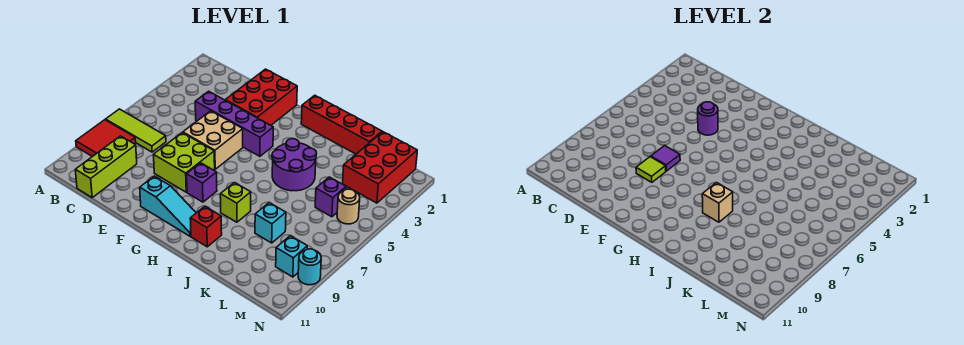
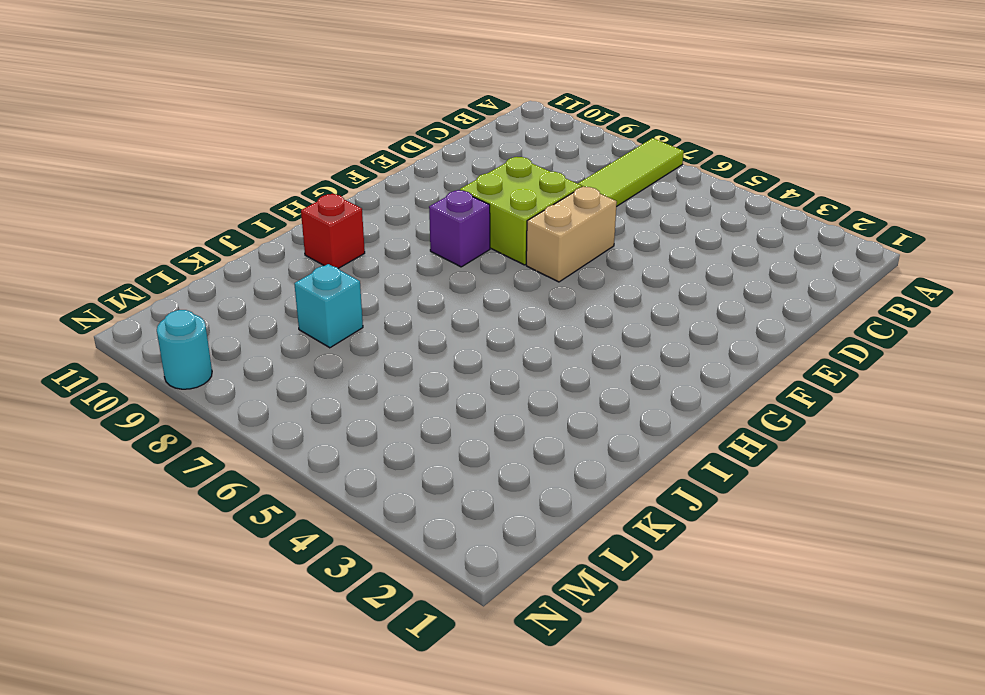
tan brick E6:F6 level 1 -> tan brick E5:F6 level 1
none -> red tile A8:B9 level 1
none -> lime brick C9:C11 level 1
none -> purple brick D4:G4 level 1

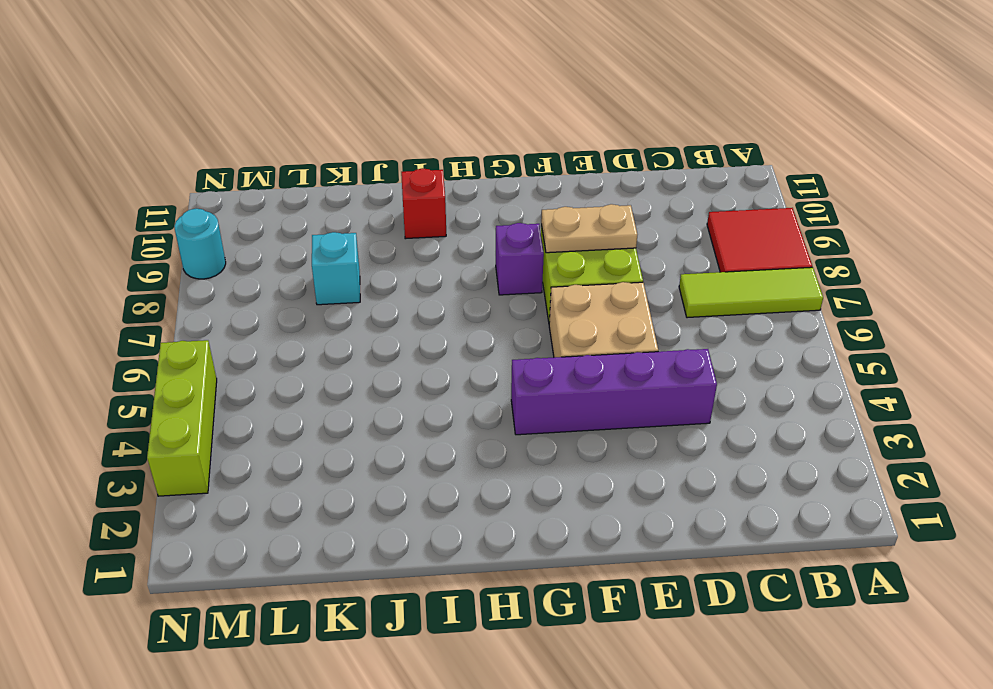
tan plate E8:F8 level 2 -> lime tile E8 level 2
lime brick N3:N5 level 1 -> lime brick C9:C11 level 1
none -> red brick E1:F3 level 1
none -> cyan slope F10:H10 level 1 top F
none -> red brick H1:K1 level 1

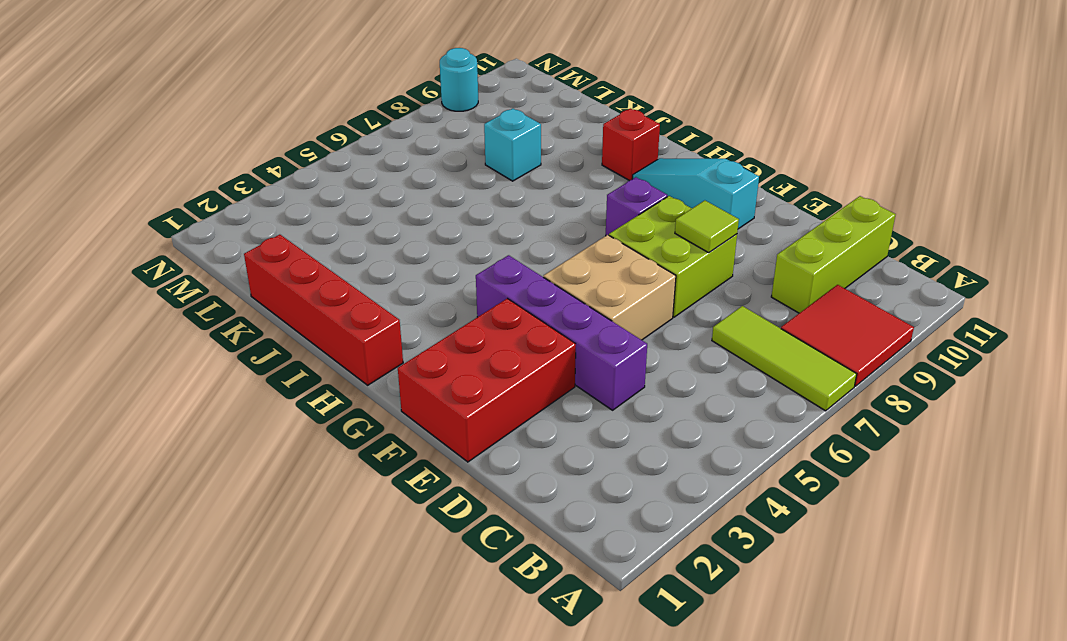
none -> purple round brick I4:J5 level 1
none -> lime brick I8 level 1
none -> red brick L1:M3 level 1

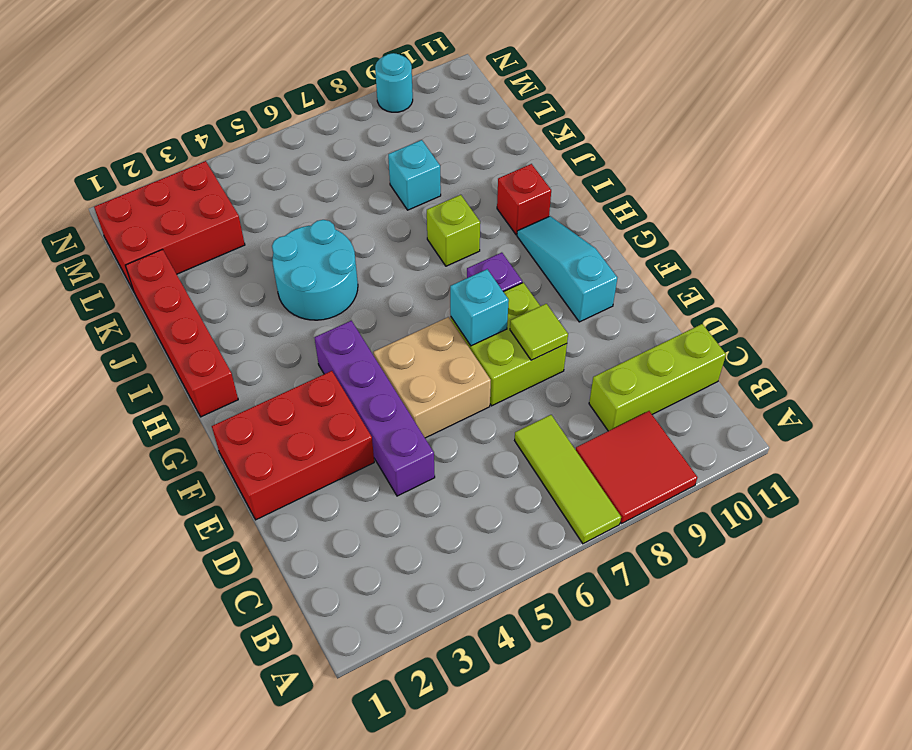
cyan brick F7 level 2 -> cyan brick M9 level 1
cyan round brick I4:J5 level 1 -> purple round brick I4:J5 level 1
none -> purple brick L5 level 1
none -> tan round brick M5 level 1
none -> purple round brick E4 level 2

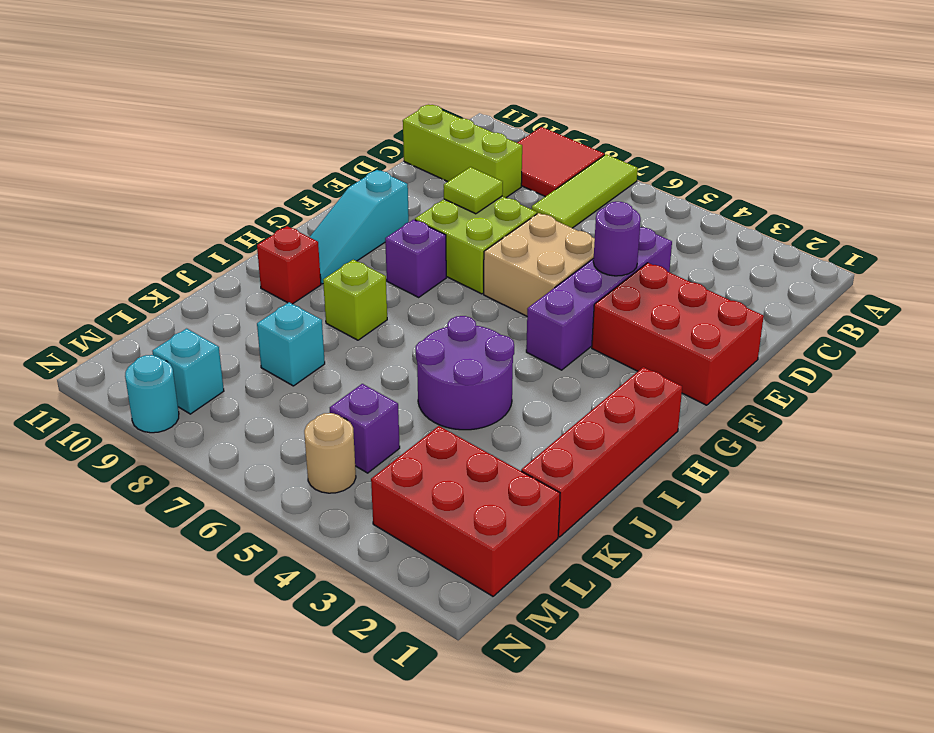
none -> purple tile E7 level 2
none -> tan brick I8 level 2

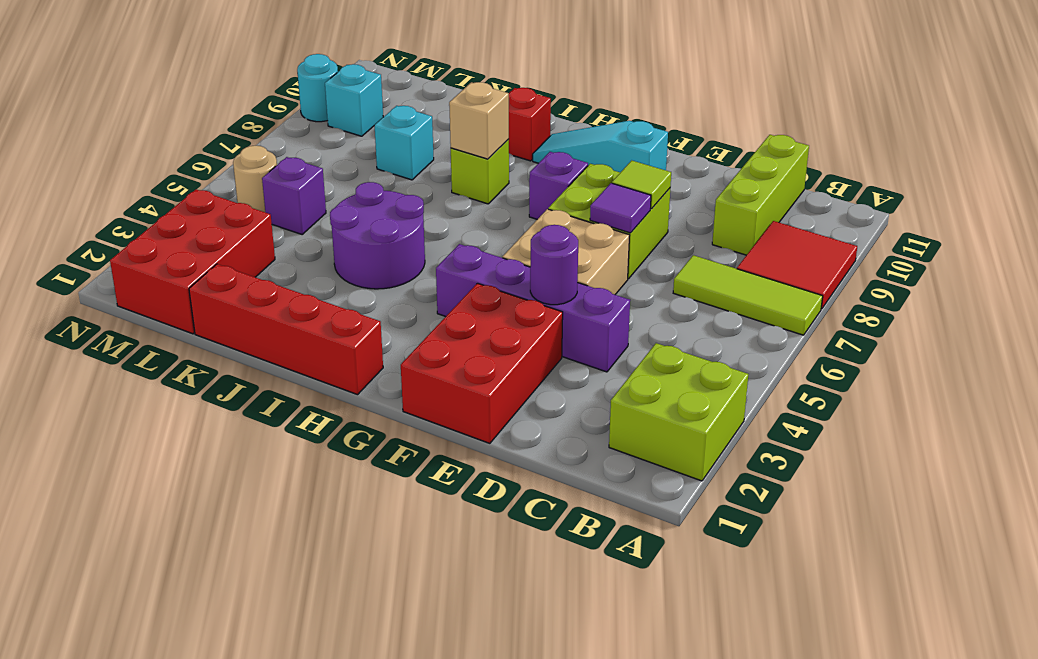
lime brick A2:B3 level 1 -> none

